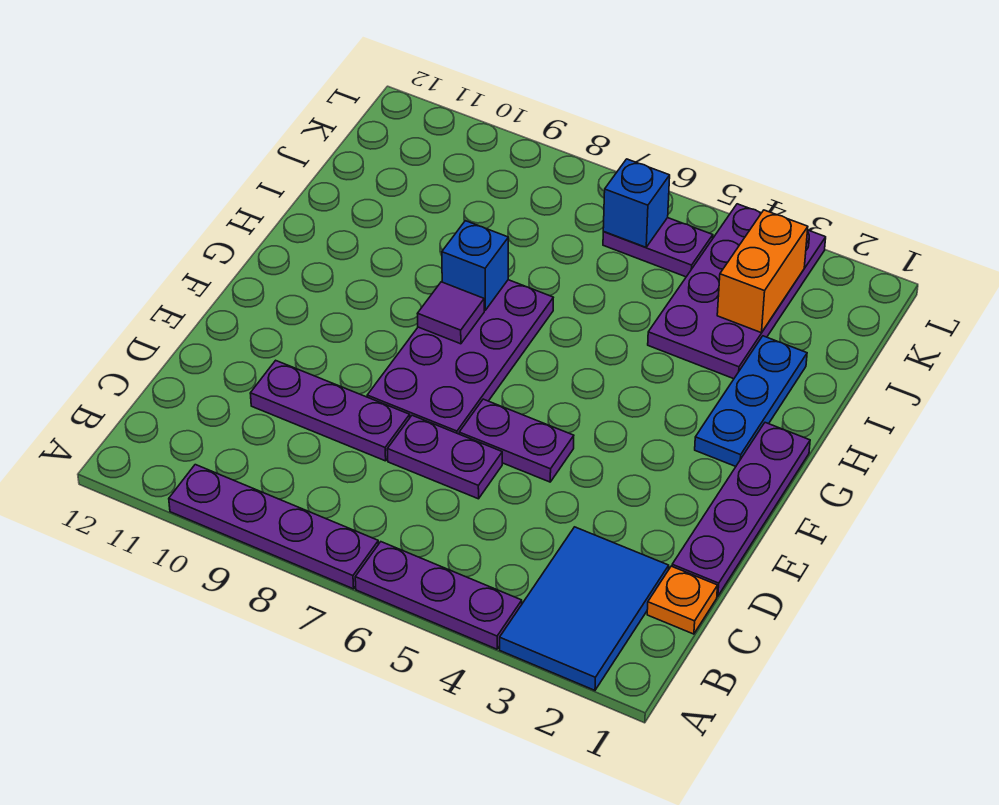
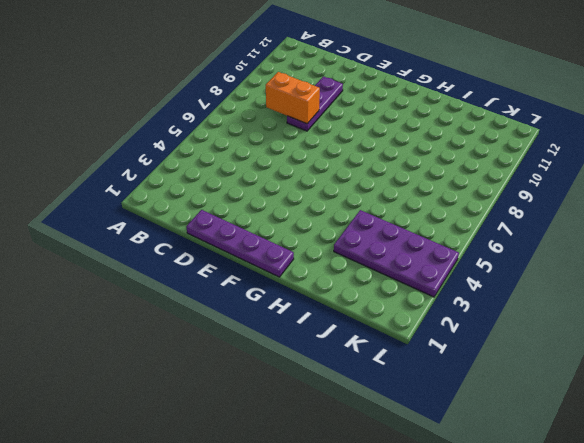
orange brick C8:D8 level 2 -> orange brick J3:K3 level 2
none -> blue tile A2:C3 level 1
none -> purple plate A4:A6 level 1
none -> purple plate A7:A10 level 1

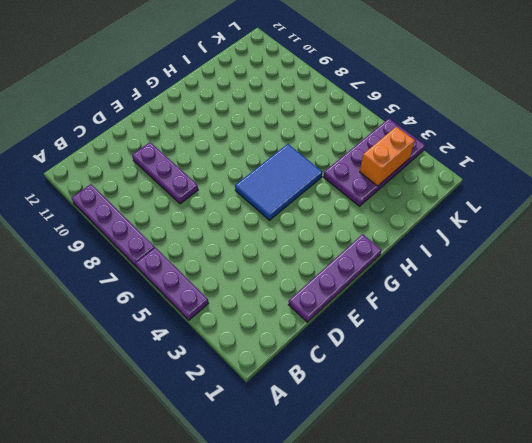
blue tile F5:H6 level 1 -> blue tile A2:C3 level 1
none -> orange plate C1 level 1
none -> purple plate D6:D7 level 1
none -> purple plate E5:E6 level 1

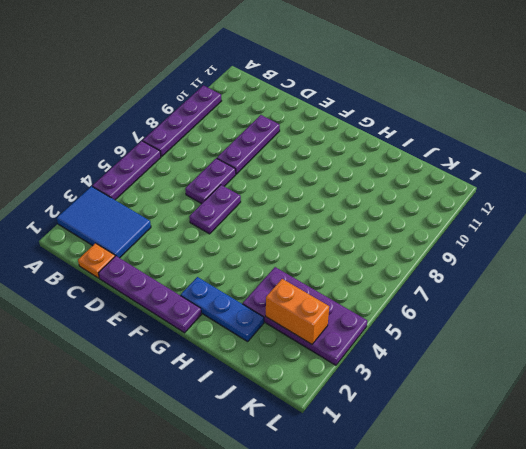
none -> purple plate E7:H8 level 1
none -> purple plate K5:K6 level 1
none -> purple tile G8 level 2

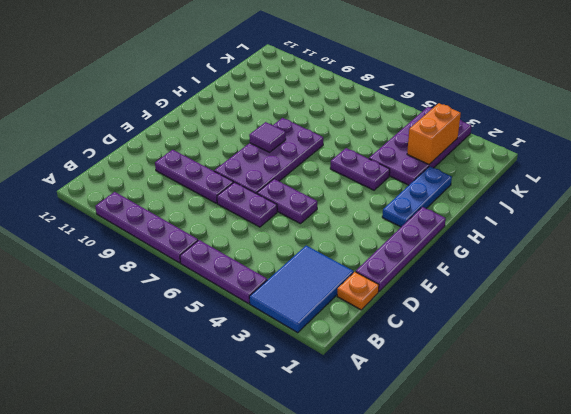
purple plate H4:H5 level 1 -> purple plate K5:K6 level 1
none -> blue brick H8 level 2
none -> blue brick K6 level 2

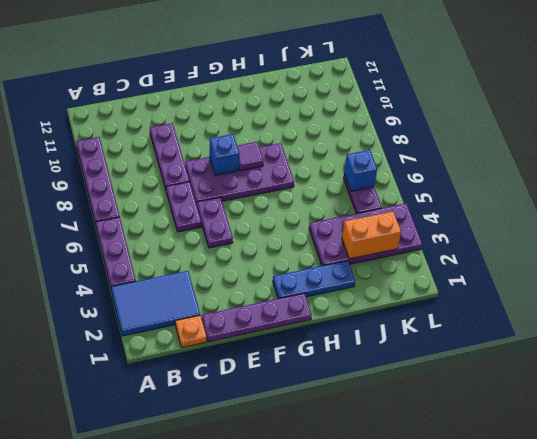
blue brick F8 level 2 -> blue brick H8 level 2

